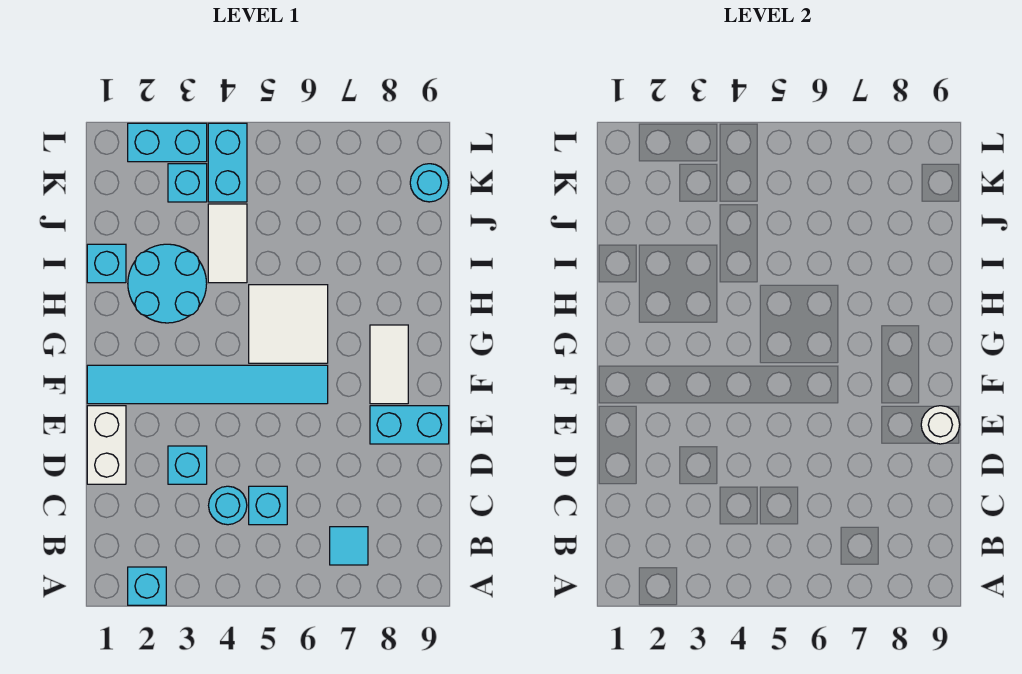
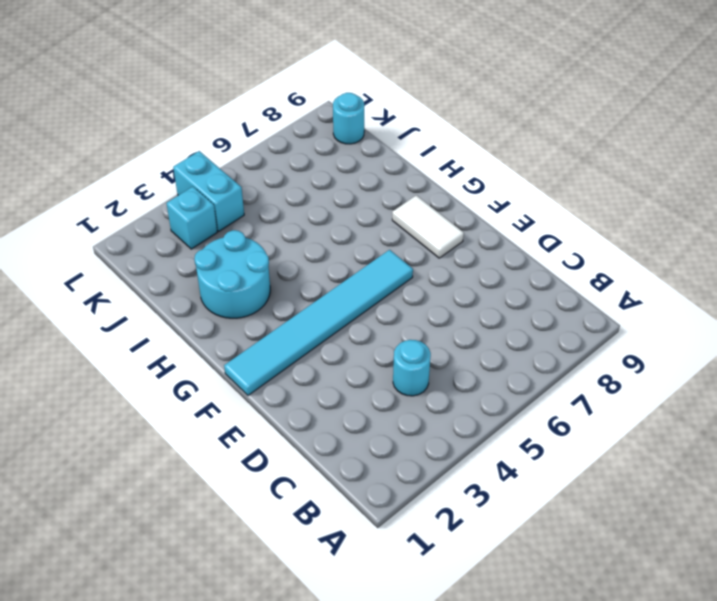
none -> cyan brick A2 level 1
none -> cyan tile B7 level 1
none -> cyan brick C5 level 1

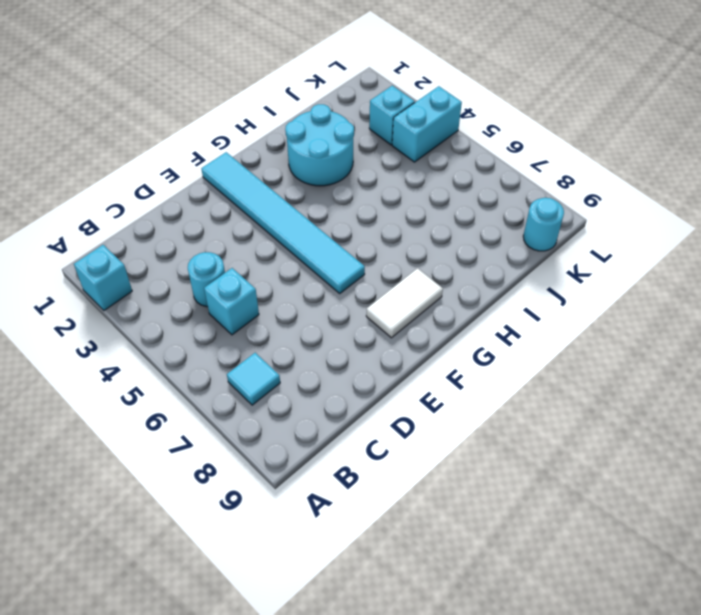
none -> white brick D1:E1 level 1
none -> cyan brick D3 level 1
none -> cyan brick E8:E9 level 1

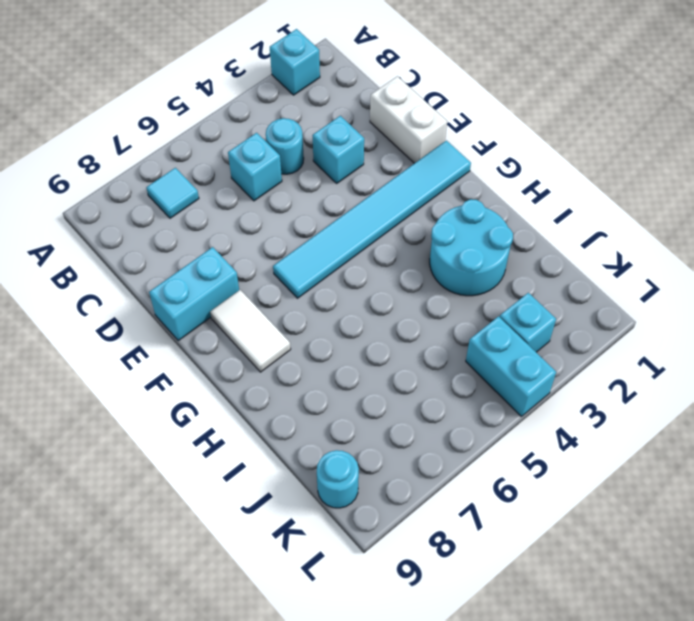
none -> white tile G5:H6 level 1
none -> cyan brick I1 level 1
none -> white tile I4:J4 level 1

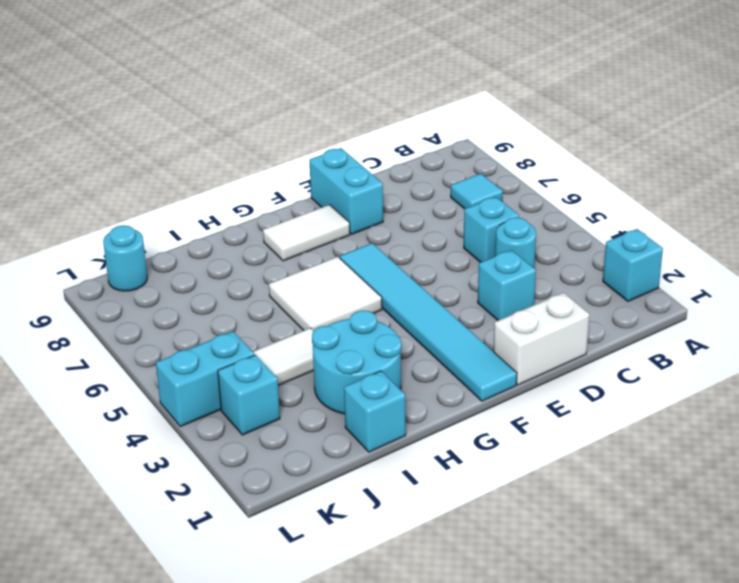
none -> cyan brick L2:L3 level 1
none -> white round brick E9 level 2

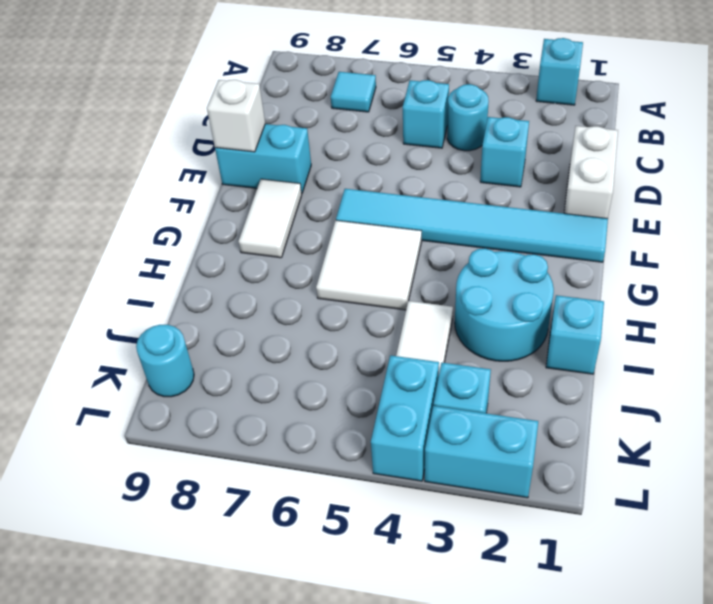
white brick E9 level 2 -> white round brick E9 level 2

